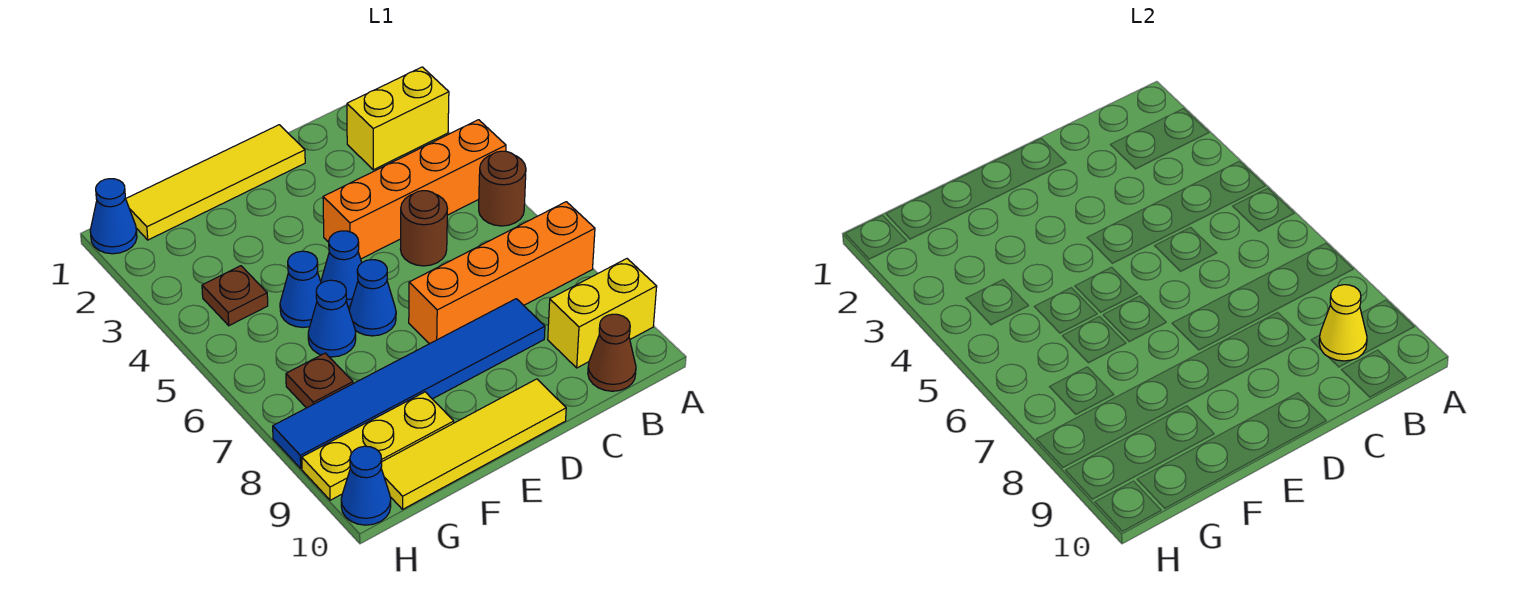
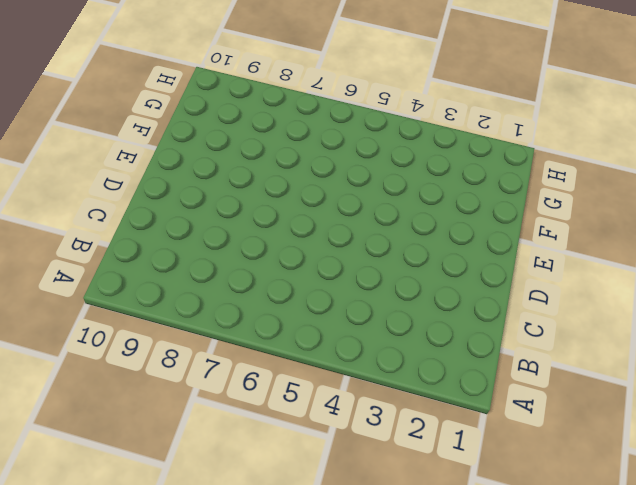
none -> yellow brick A2:B2 level 1
none -> orange brick A4:D4 level 1
none -> brown round brick A5 level 1

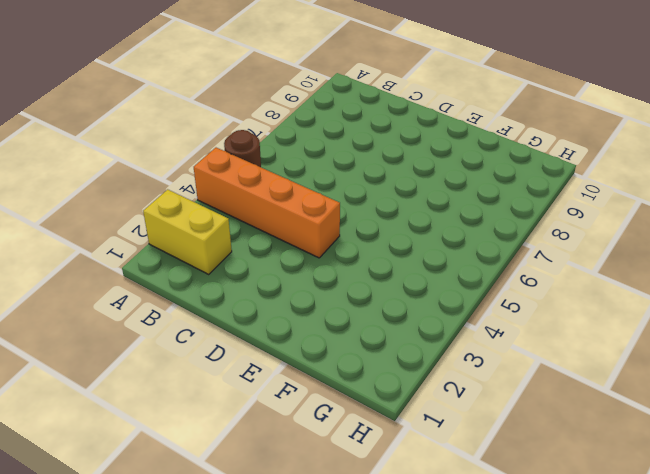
none -> orange brick A7:D7 level 1
none -> yellow brick A9:B9 level 1
none -> brown cone B10 level 1

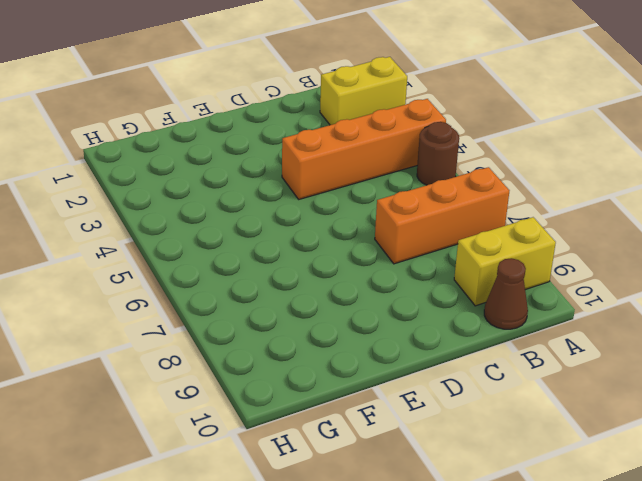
orange brick A7:C7 level 1 -> orange brick A7:D7 level 1
none -> brown round brick C5 level 1
none -> blue tile C8:H8 level 1
none -> yellow tile D1:G1 level 1

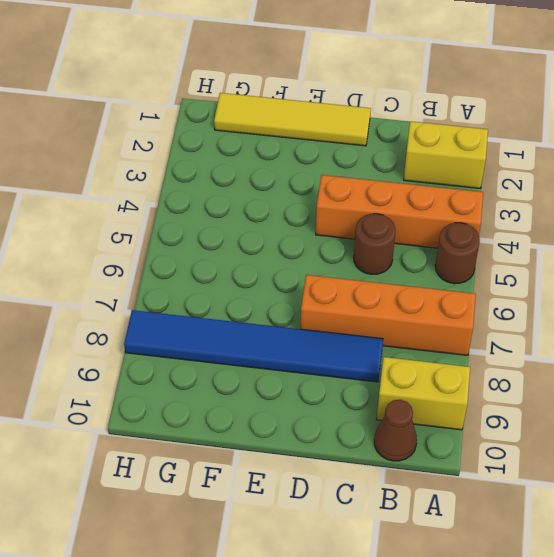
none -> yellow tile D10:G10 level 1
none -> blue cone E5 level 1
none -> blue cone E6 level 1

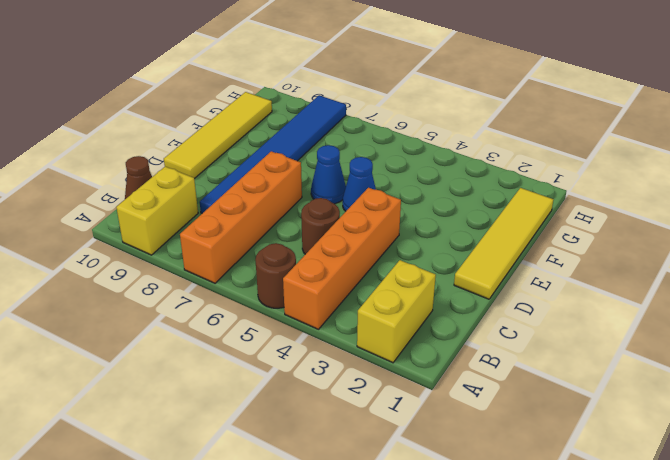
none -> blue cone F5 level 1
none -> blue cone F6 level 1
none -> yellow plate F9:H9 level 1

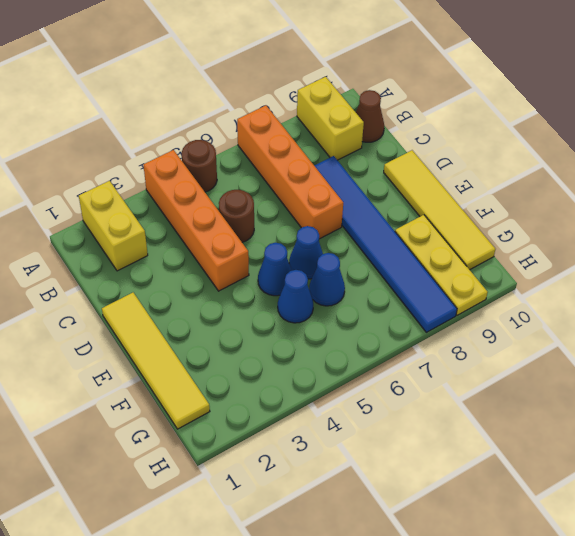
none -> brown plate G4 level 1
none -> brown plate G7 level 1
none -> blue cone H1 level 1

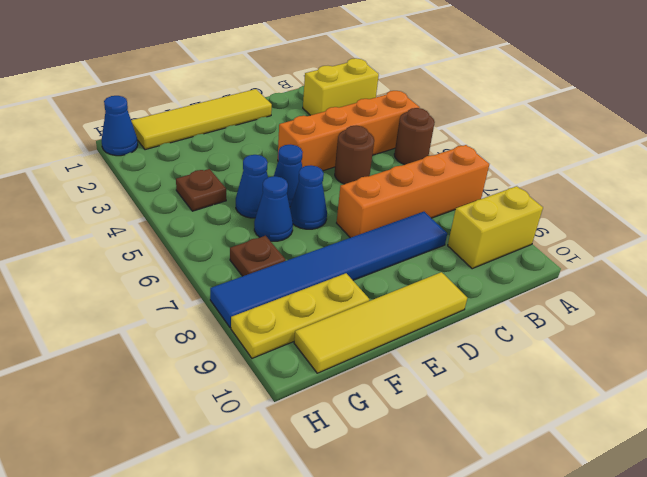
none -> brown cone B10 level 1
none -> blue cone H10 level 1
none -> yellow cone B9 level 2

